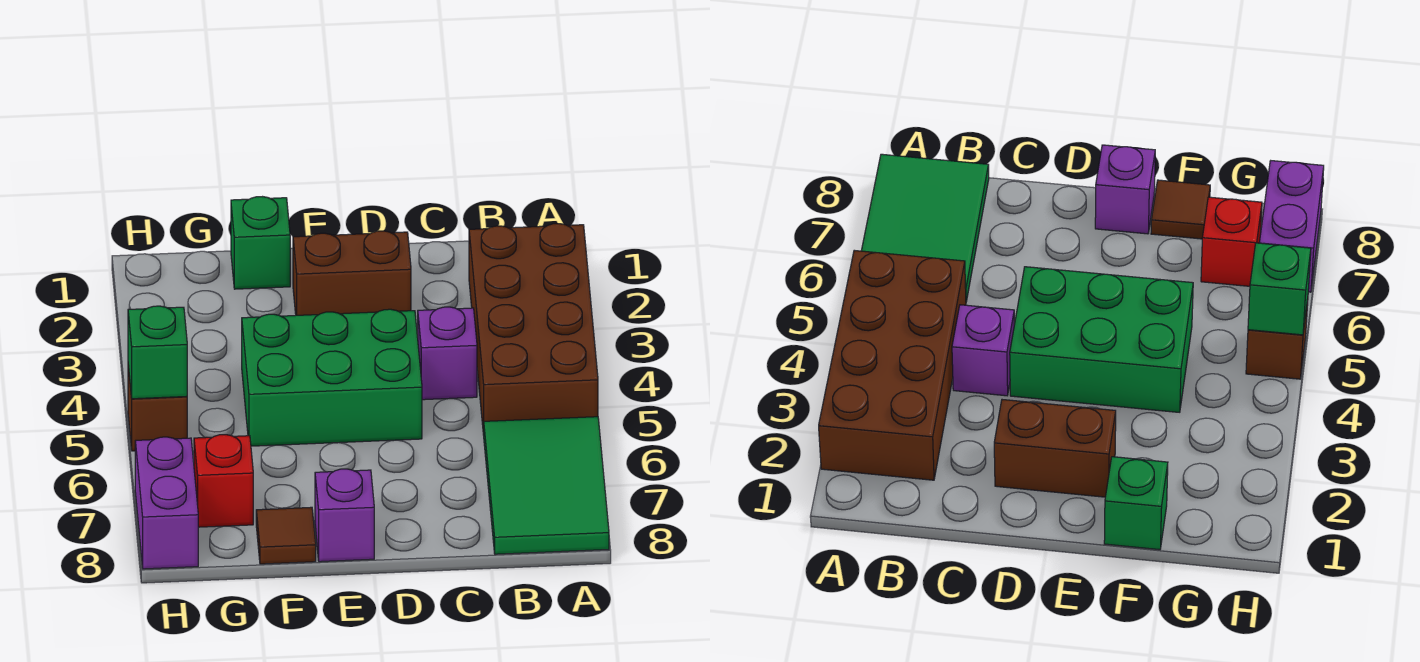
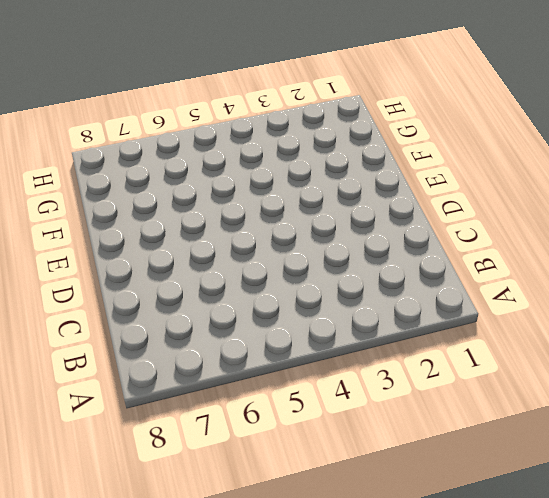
none -> brown brick A2:B5 level 1
none -> green tile A6:B8 level 1
none -> purple brick C4 level 1

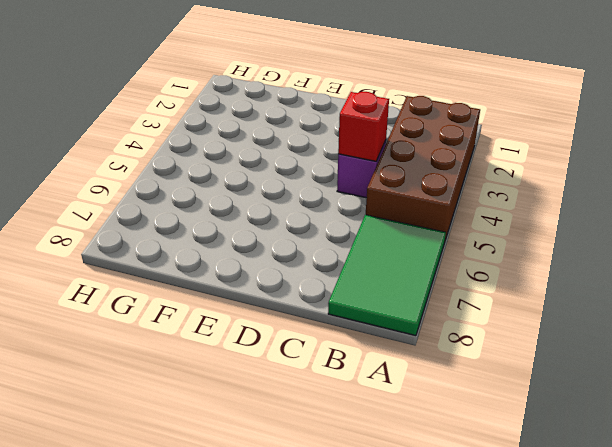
red brick C4 level 2 -> red brick G7 level 1
none -> brown brick D2:E2 level 1
none -> green brick D4:F5 level 1
none -> purple brick E8 level 1

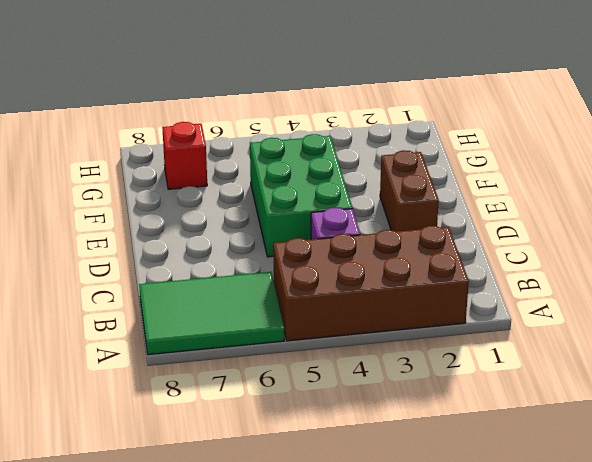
none -> purple brick E8 level 1
none -> green brick F1 level 1
none -> brown tile F8 level 1

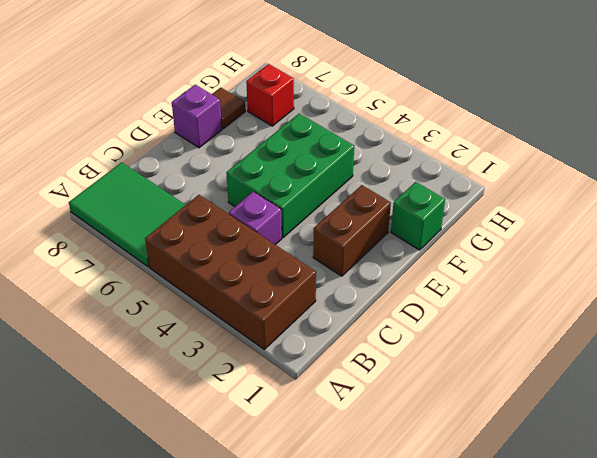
none -> brown brick H5 level 1
none -> purple brick H7:H8 level 1
none -> green brick H5 level 2

